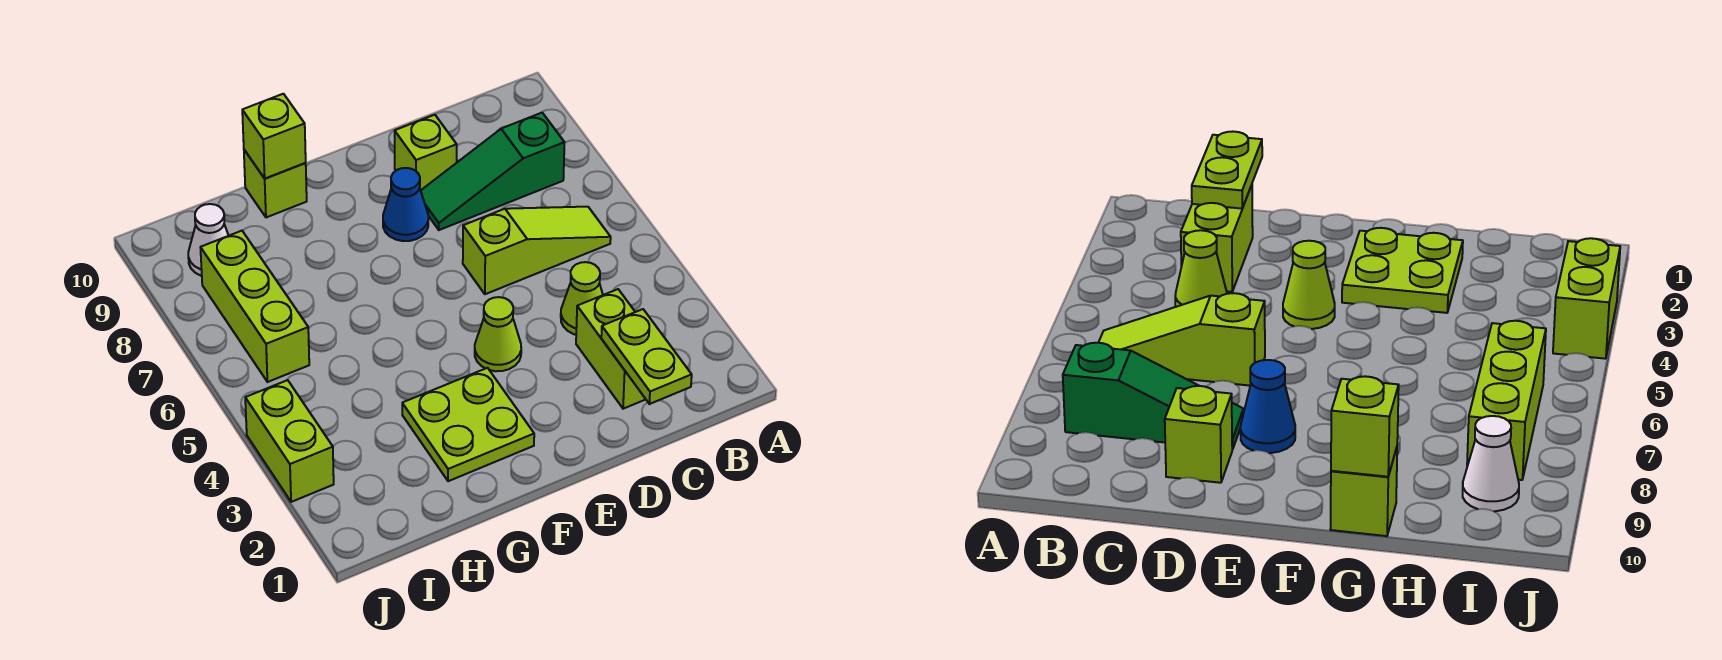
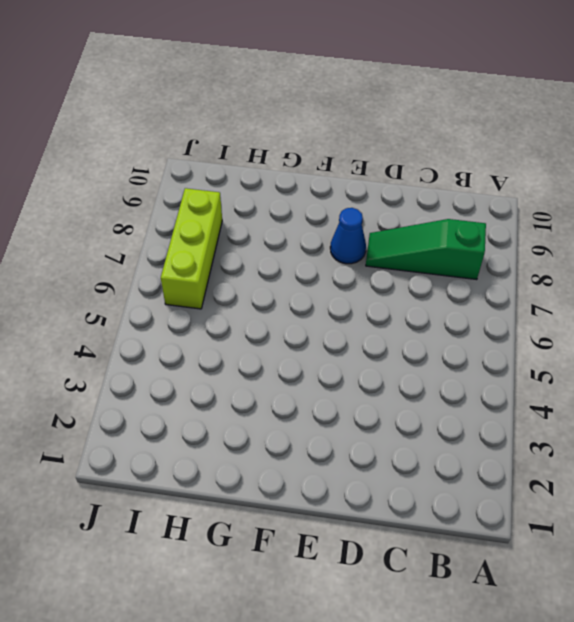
none -> lime slope B6:D6 level 1 top D
none -> lime brick C2:C3 level 1
none -> lime cone C4 level 1

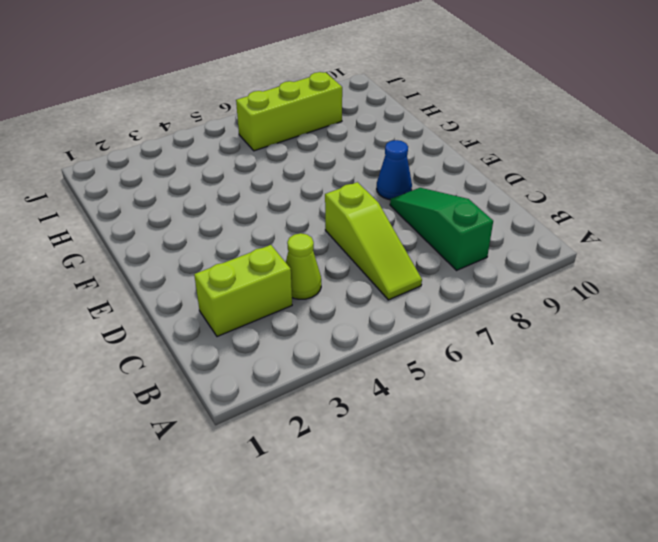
none -> lime brick D9 level 1
none -> lime cone E4 level 1
none -> lime plate F2:G3 level 1

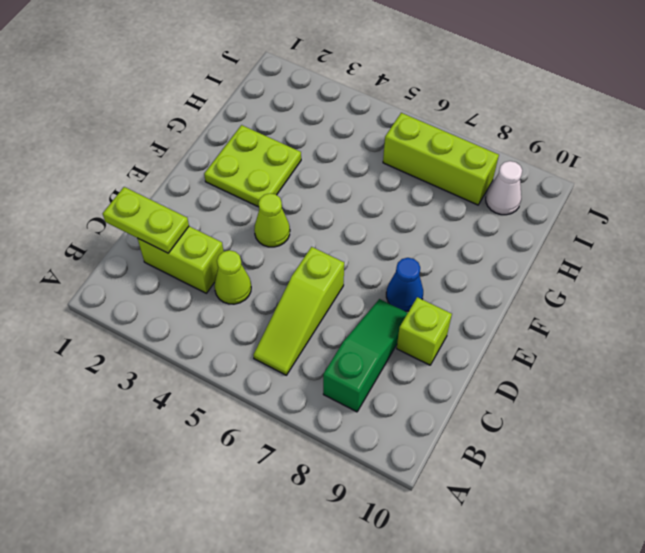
none -> lime brick G10 level 1
none -> lime brick J3:J4 level 1
none -> lime brick G10 level 2

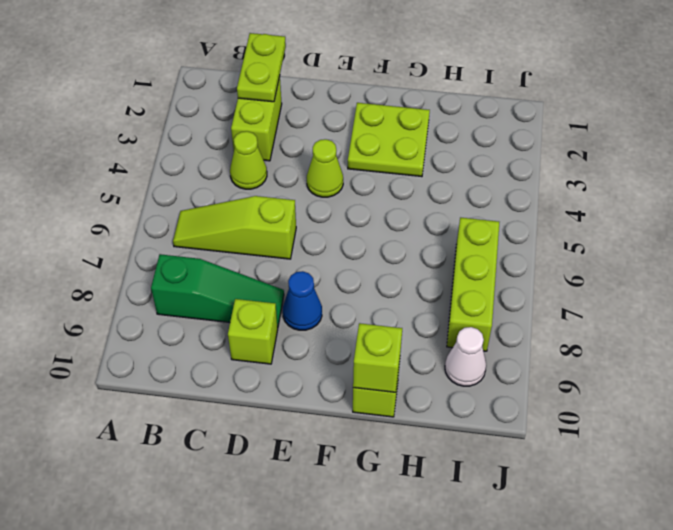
none -> lime brick J3:J4 level 1

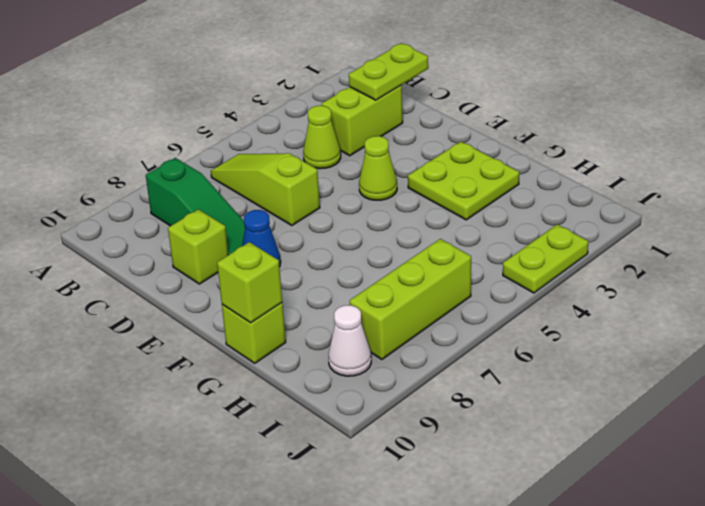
lime plate J3:J4 level 1 -> lime brick J3:J4 level 1

